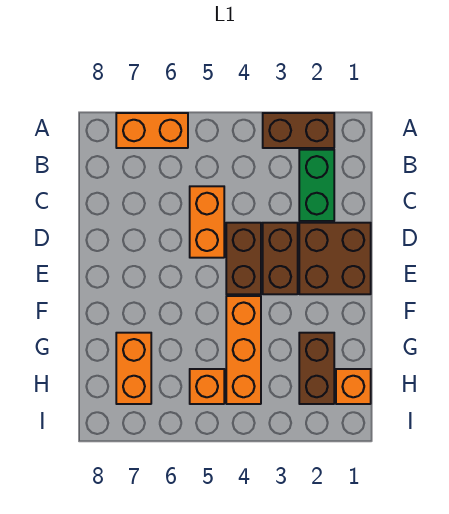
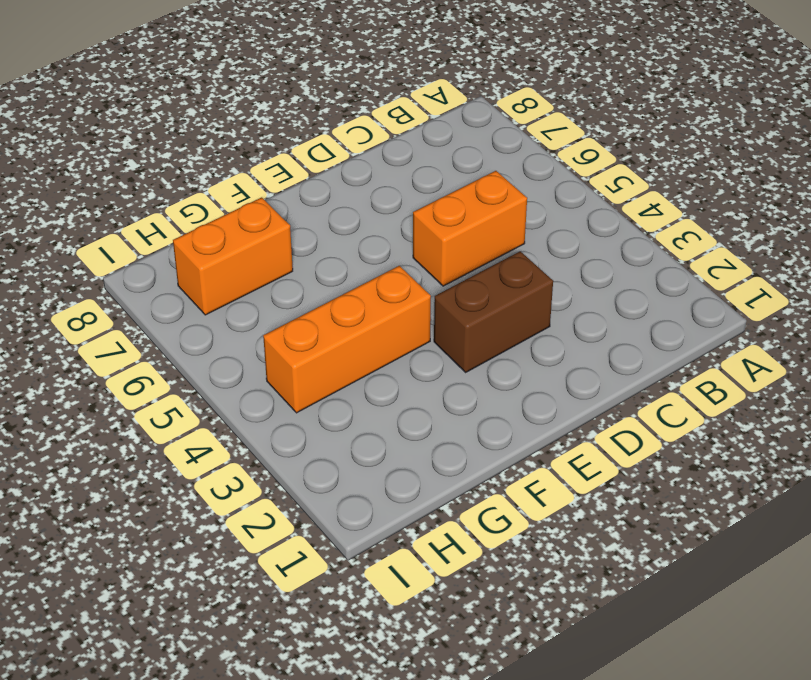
none -> brown brick A2:A3 level 1
none -> orange brick A6:A7 level 1
none -> green brick B2:C2 level 1

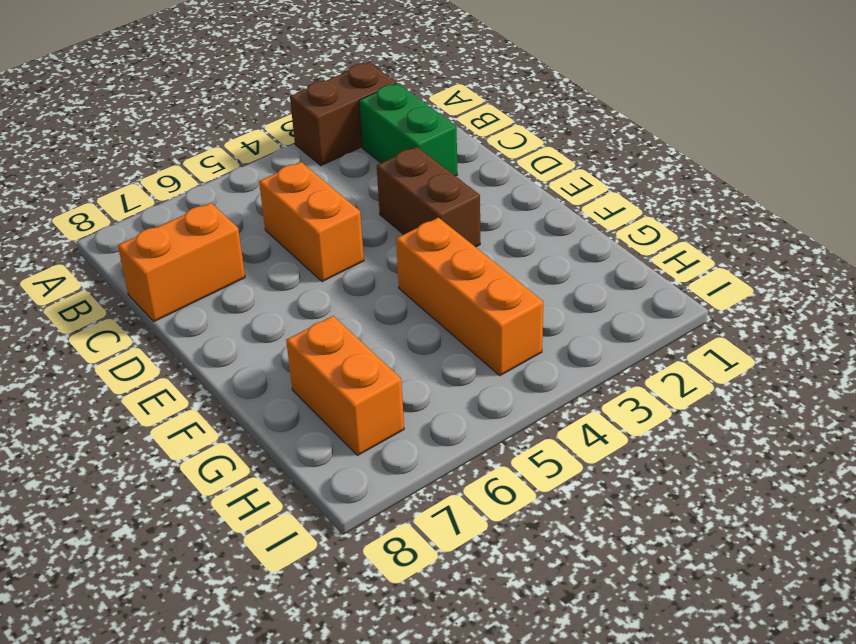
orange brick C7:C8 level 1 -> orange brick A6:A7 level 1
none -> brown brick D1:E2 level 1
none -> brown brick D4:E4 level 1
none -> brown brick G2:H2 level 1

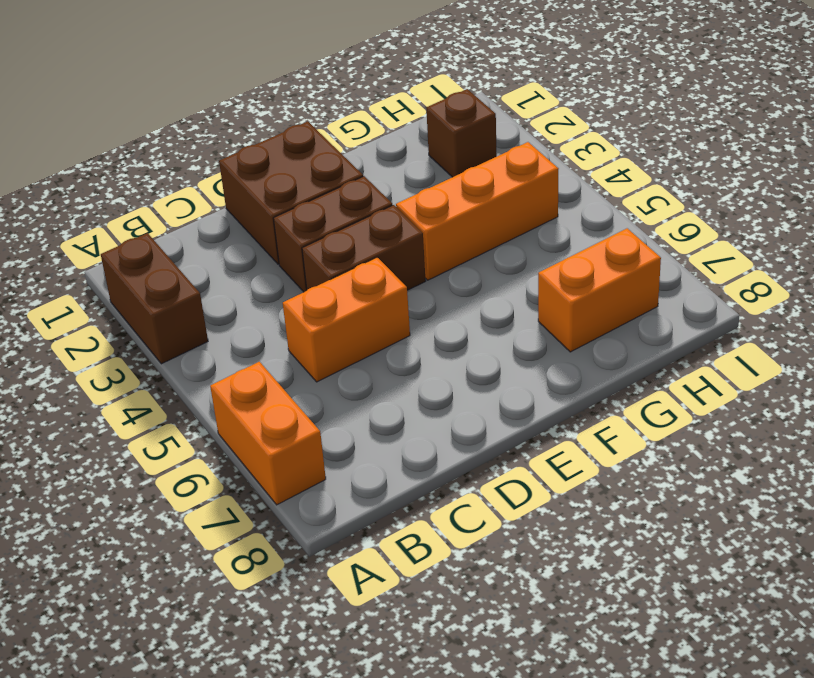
brown brick H2 level 1 -> brown brick G2:H2 level 1
none -> green brick B2:C2 level 1
none -> orange brick H1 level 1
none -> orange brick H5 level 1

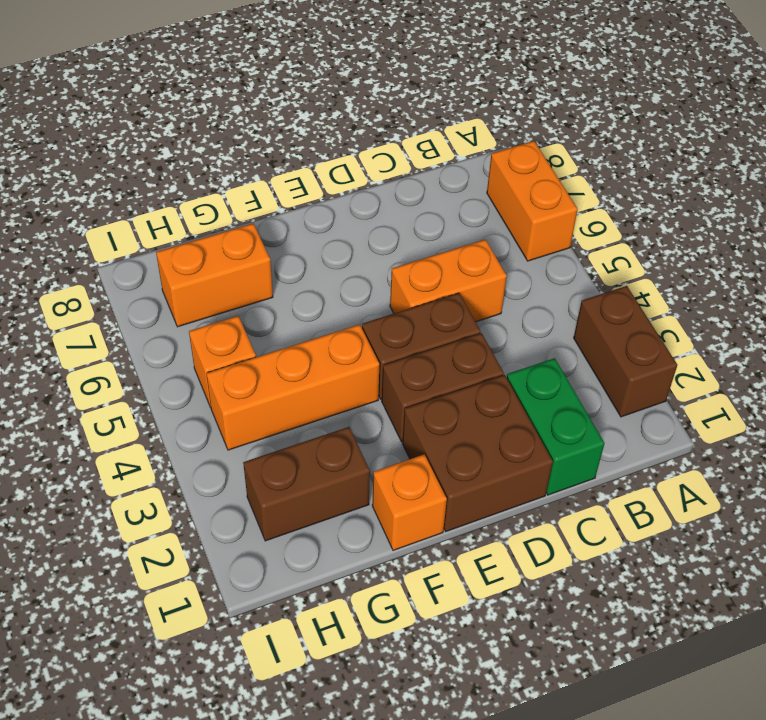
green brick C1:C2 level 1 -> green brick B2:C2 level 1
orange brick F1 level 1 -> orange brick H1 level 1

